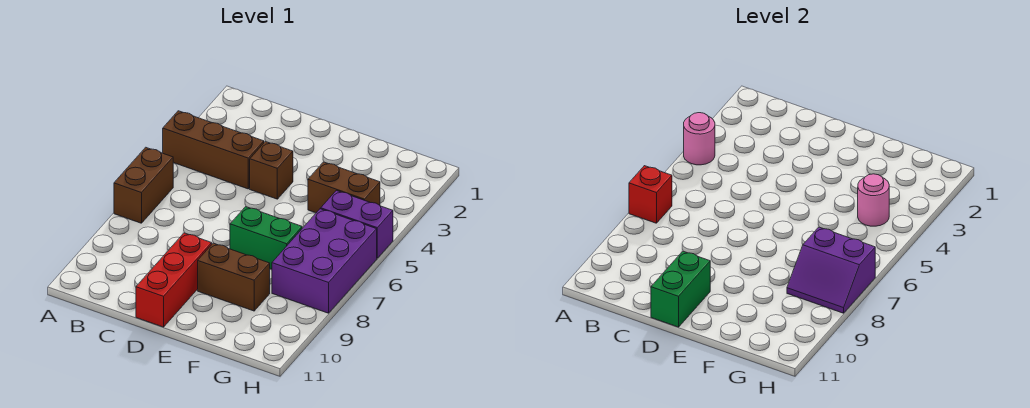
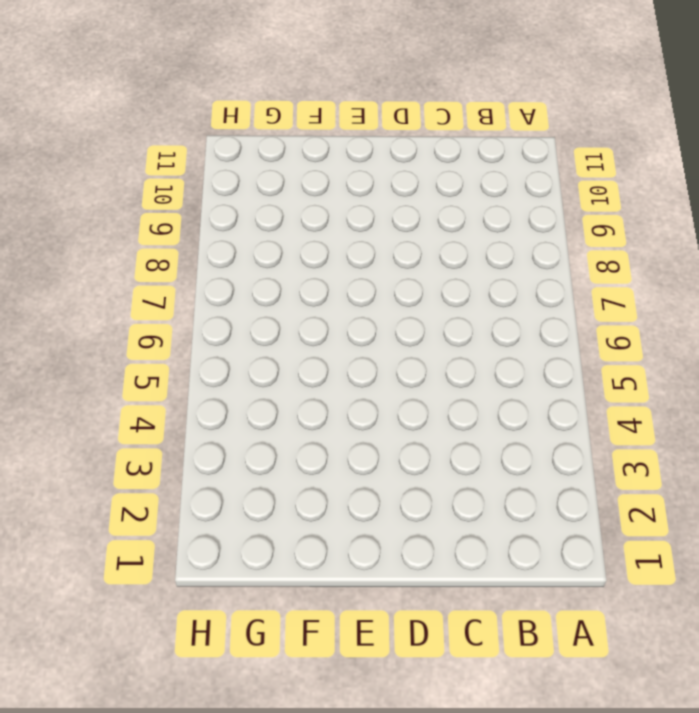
none -> brown brick A4:C4 level 1
none -> brown brick A6:A7 level 1
none -> brown brick D4 level 1

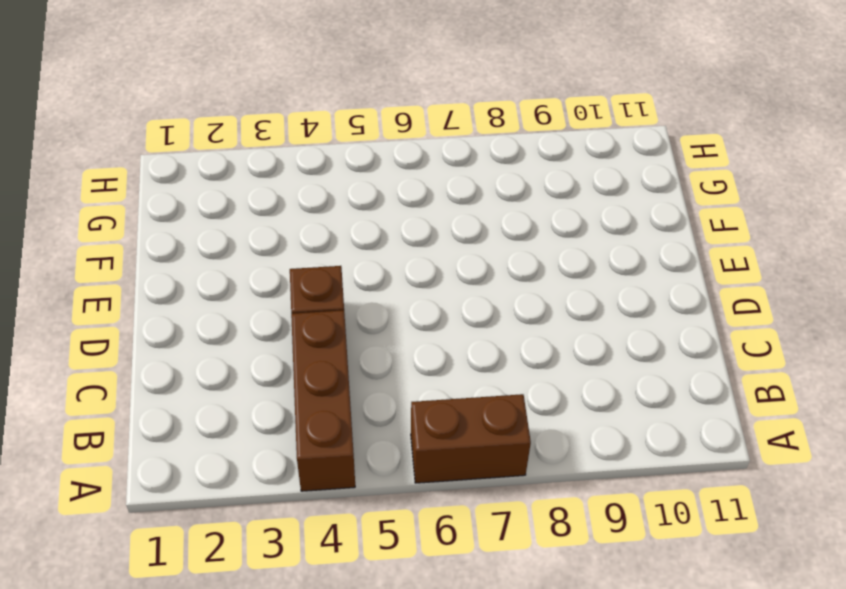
none -> red brick D9:D11 level 1
none -> green brick E7:F7 level 1
none -> brown brick E9:F9 level 1

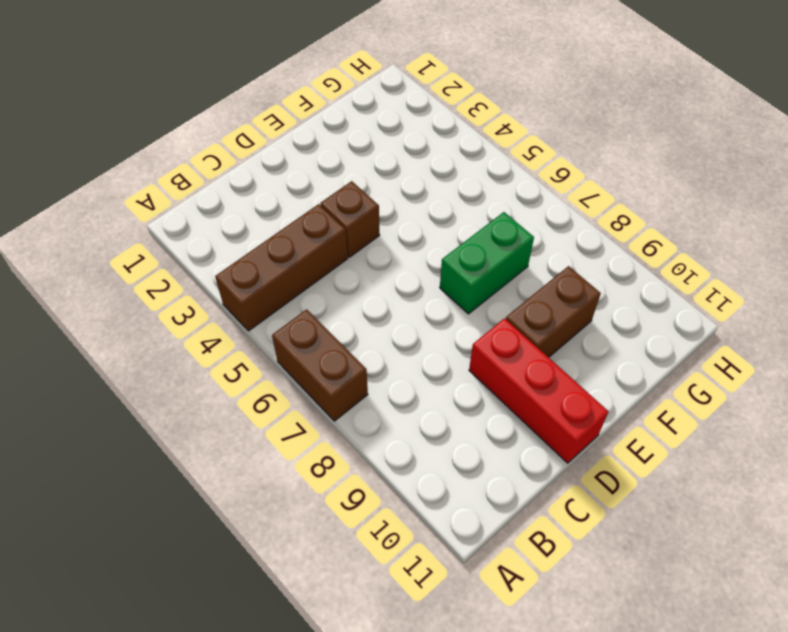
none -> brown brick F4:G4 level 1
none -> purple brick G5:H5 level 1
none -> purple brick G6:H8 level 1

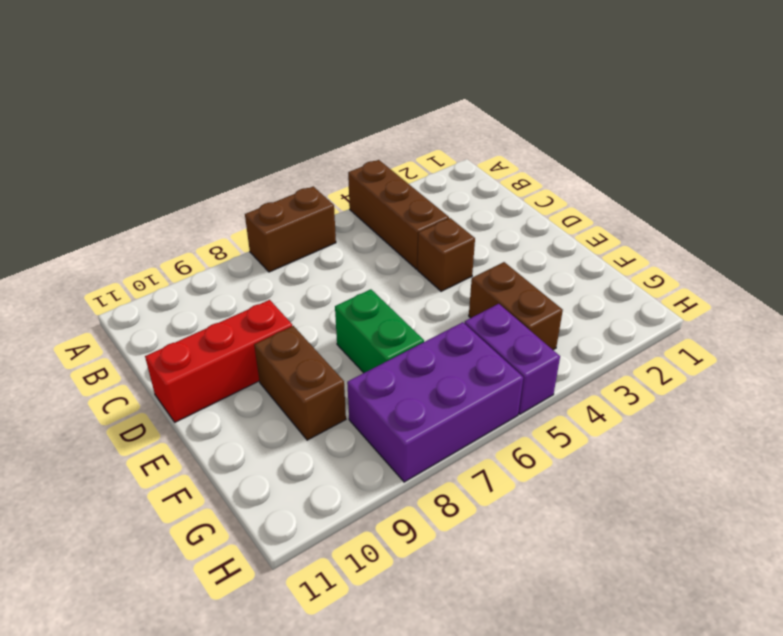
none -> pink round brick A4 level 2
none -> red brick A7 level 2
none -> green brick D10:D11 level 2

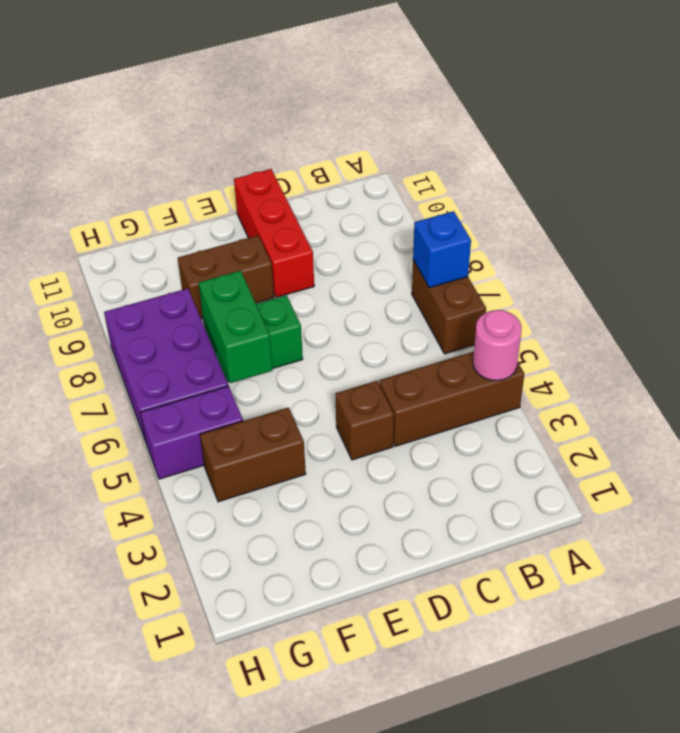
blue brick A7 level 2 -> red brick A7 level 2
green brick F6:F7 level 2 -> green brick D10:D11 level 2
none -> pink round brick G4 level 2
none -> purple slope G7:H8 level 2 top 7

